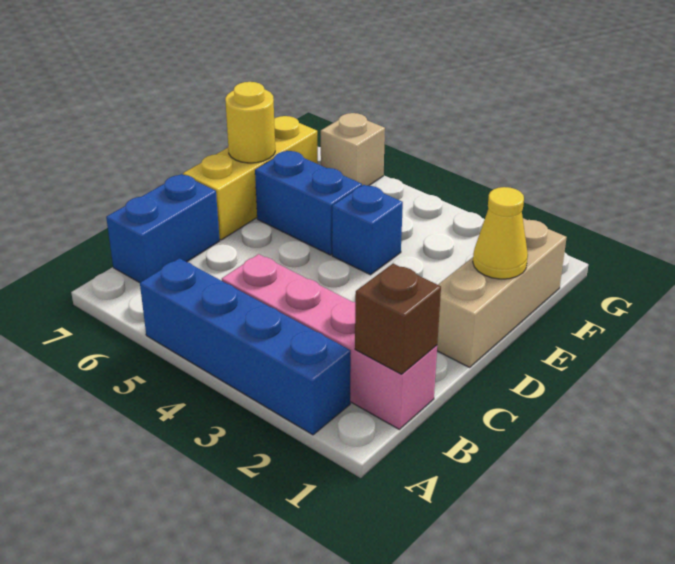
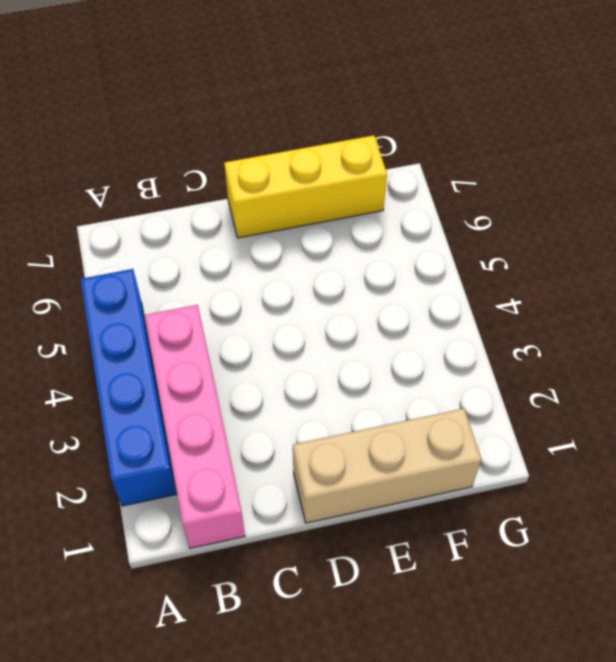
none -> blue brick B7:C7 level 1
none -> blue brick E4 level 1

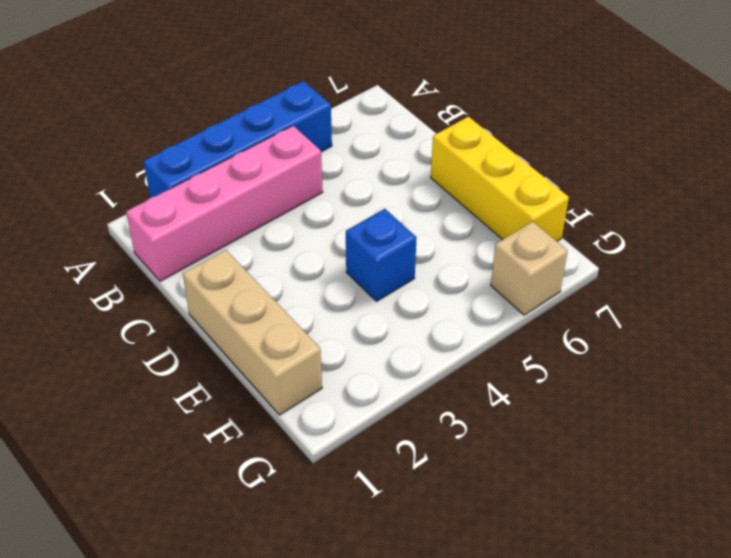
none -> blue brick B7:C7 level 1
none -> blue brick E5:E6 level 1

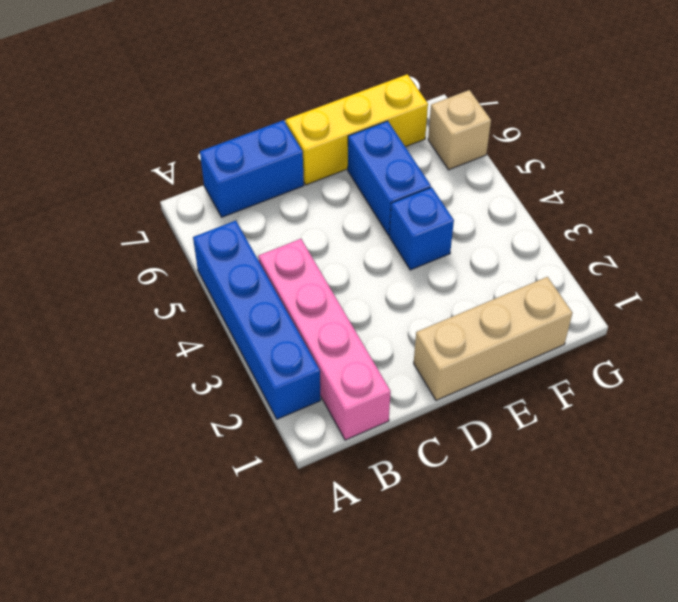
none -> brown brick B1 level 2
none -> yellow cone E1 level 2

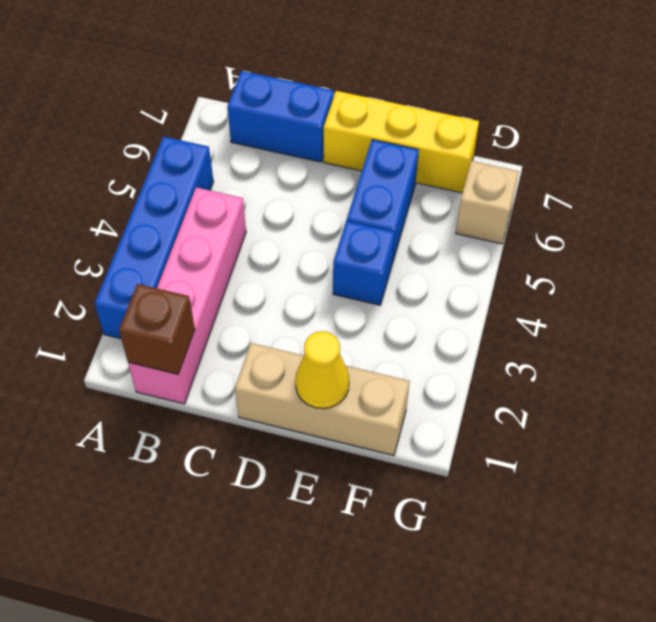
none -> yellow round brick E7 level 2

